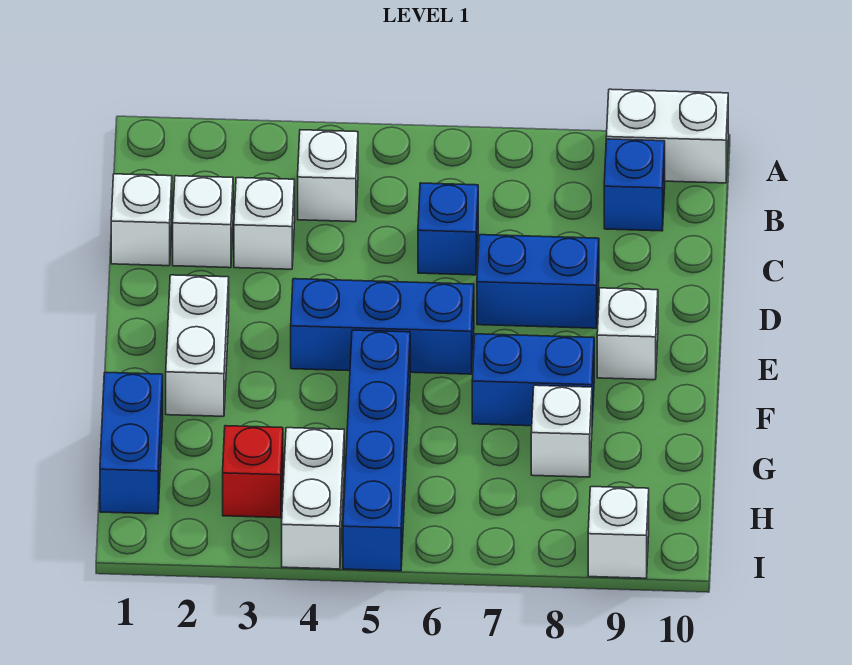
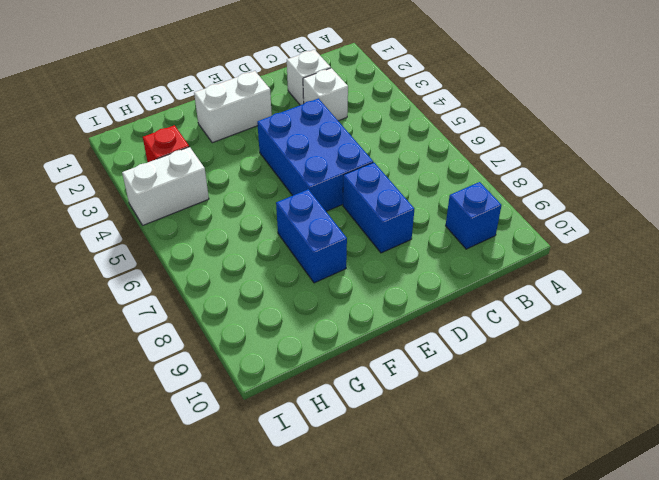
blue brick D4:E6 level 1 -> blue brick E4:E6 level 1
none -> white brick A9:A10 level 1
none -> white brick B4 level 1
none -> white brick C1 level 1

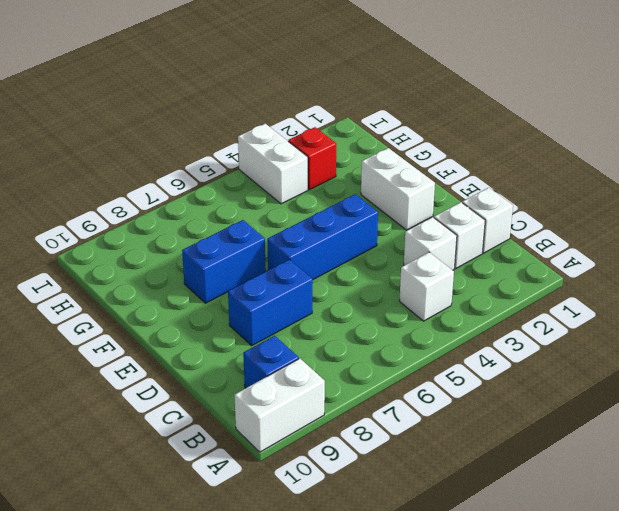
none -> blue brick C6 level 1
none -> white brick E9 level 1
none -> blue brick F5:I5 level 1

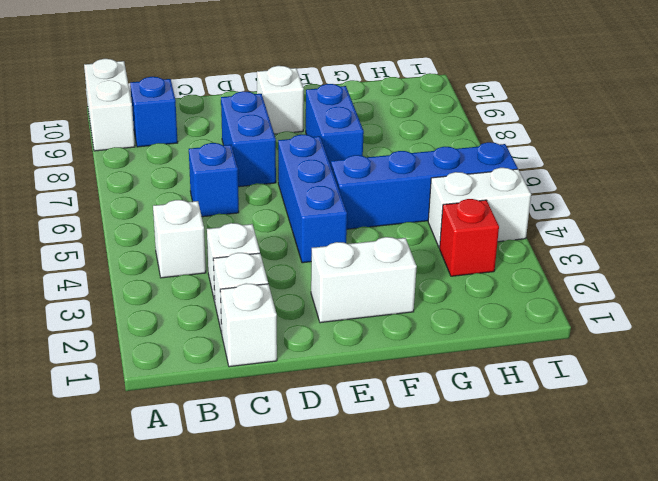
none -> blue brick G1:H1 level 1
none -> white brick G8 level 1
none -> white brick I9 level 1

